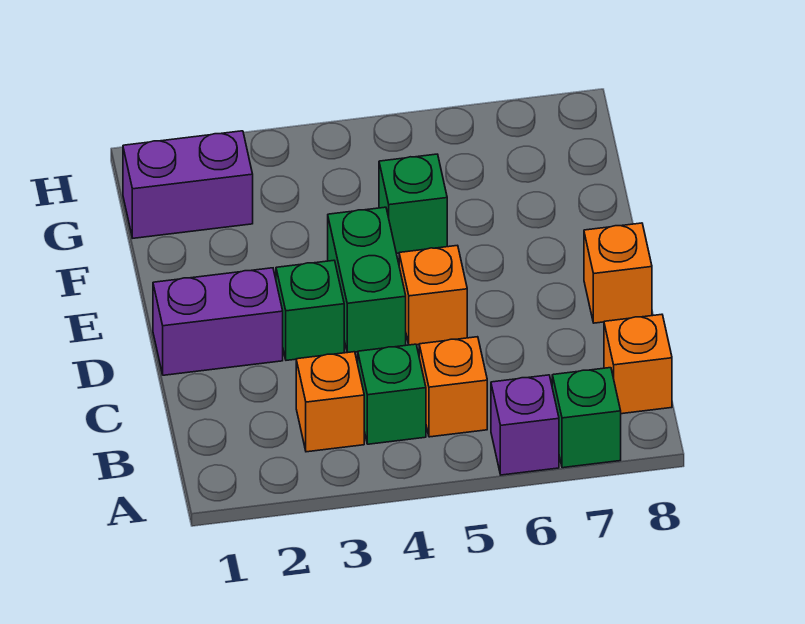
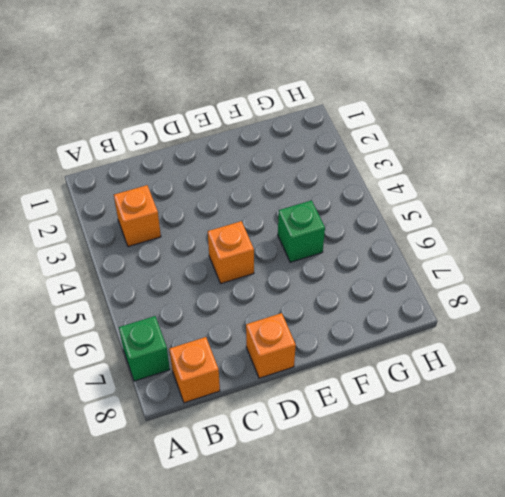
none -> purple brick A6 level 1
none -> green brick B4 level 1
none -> orange brick B5 level 1

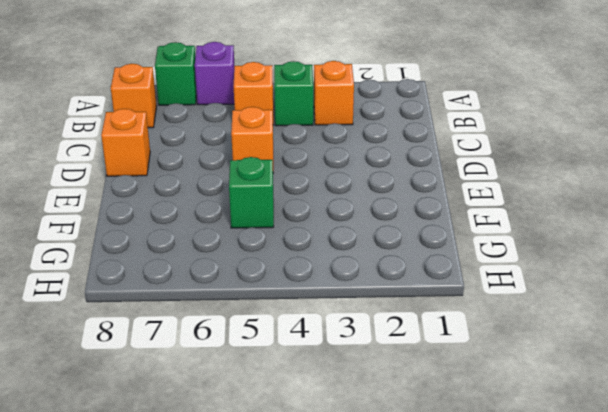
none -> purple brick D1:D2 level 1
none -> green brick D3 level 1
none -> green brick D4:E4 level 1

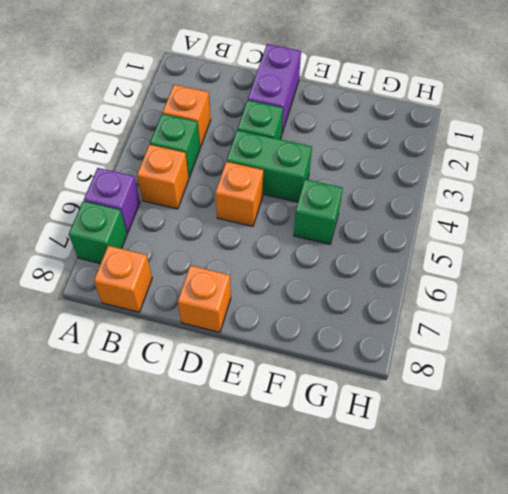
none -> purple brick G1:G2 level 1

